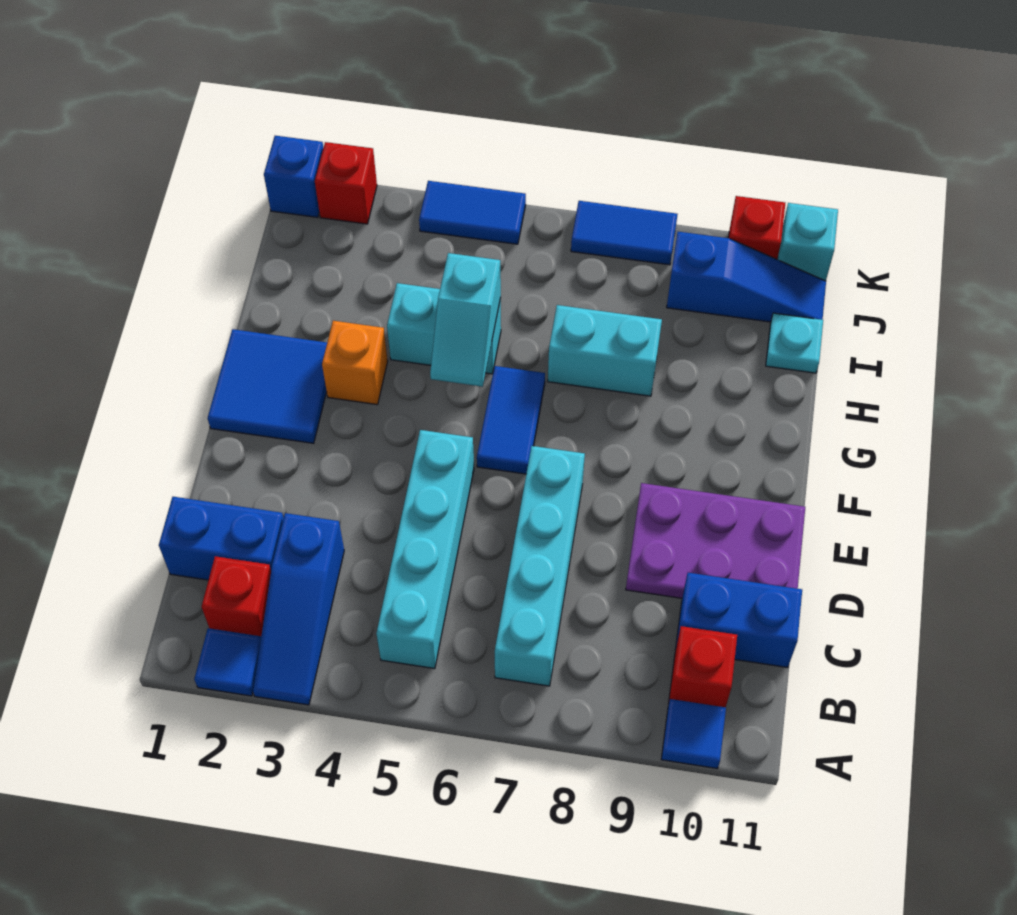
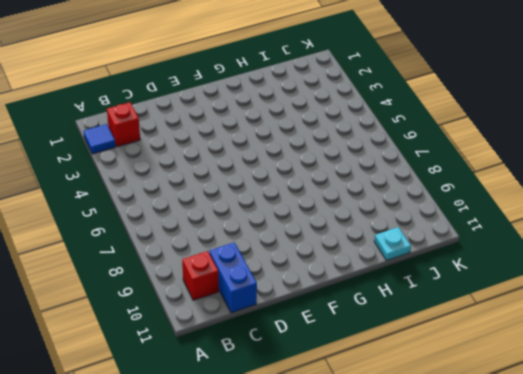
none -> blue slope A3:C3 level 1 top C
none -> blue tile A10 level 1
none -> cyan brick B5:E5 level 1

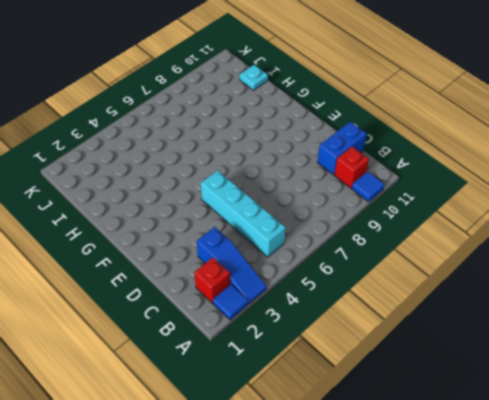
none -> cyan brick B7:E7 level 1
none -> blue brick C1:C2 level 1
none -> purple plate D9:E11 level 1

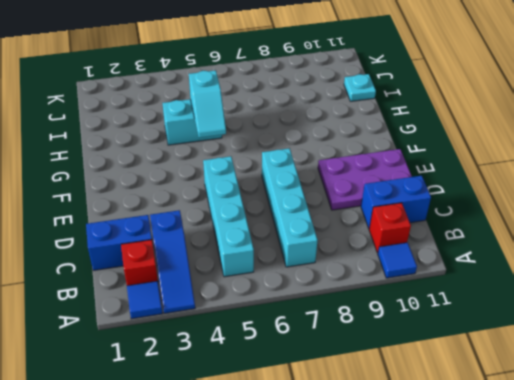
none -> blue tile F1:G2 level 1
none -> blue tile F6:G6 level 1
none -> orange brick G3 level 1

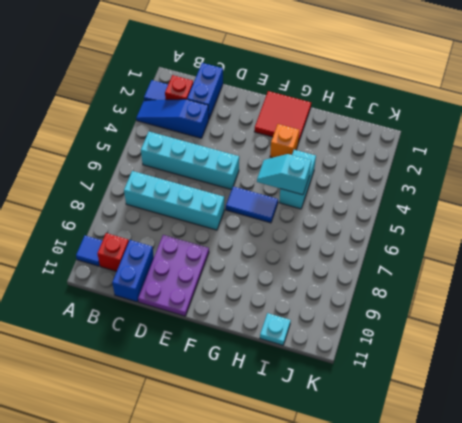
red tile F1:G2 level 1 -> blue tile F1:G2 level 1
none -> cyan brick H7:H8 level 1
none -> blue slope J9:J11 level 1 top 9
none -> blue brick K1 level 1

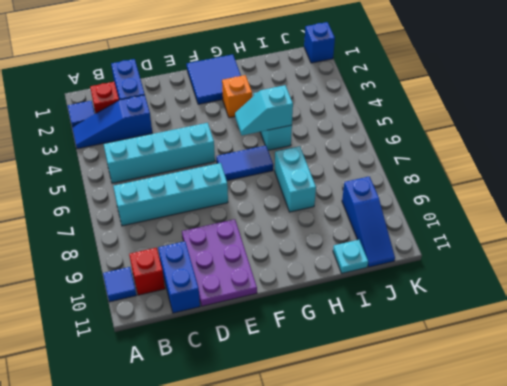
none -> red brick K2 level 1
none -> blue tile K4:K5 level 1
none -> blue tile K7:K8 level 1

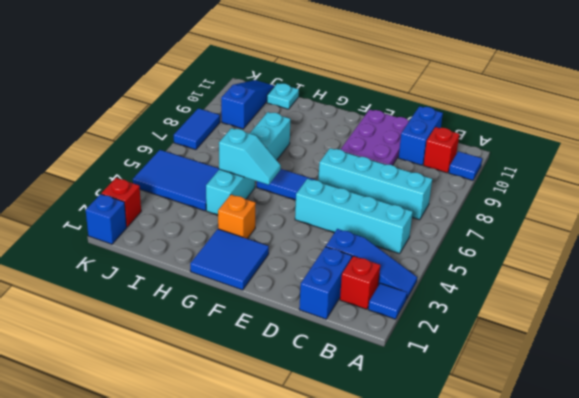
blue tile I4:K5 level 1 -> blue tile K4:K5 level 1
none -> red brick K10 level 1
none -> cyan brick K11 level 1

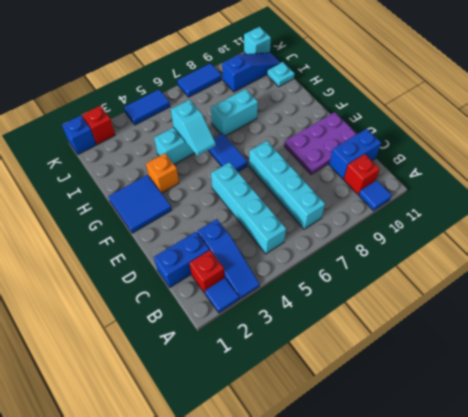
none -> red brick K10 level 1

